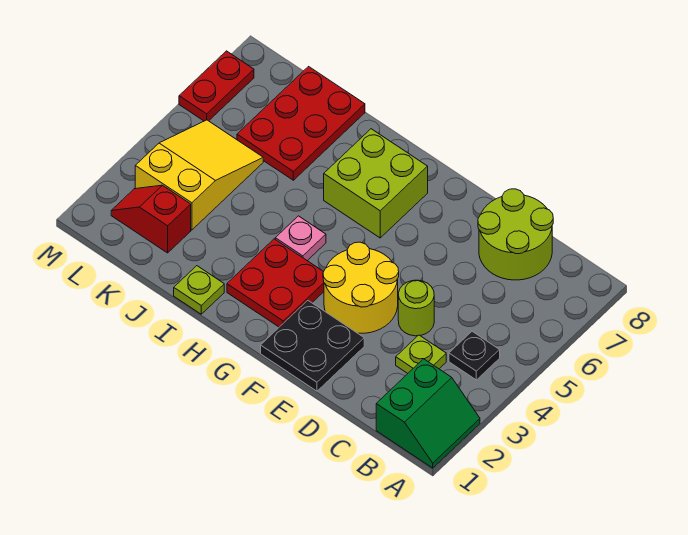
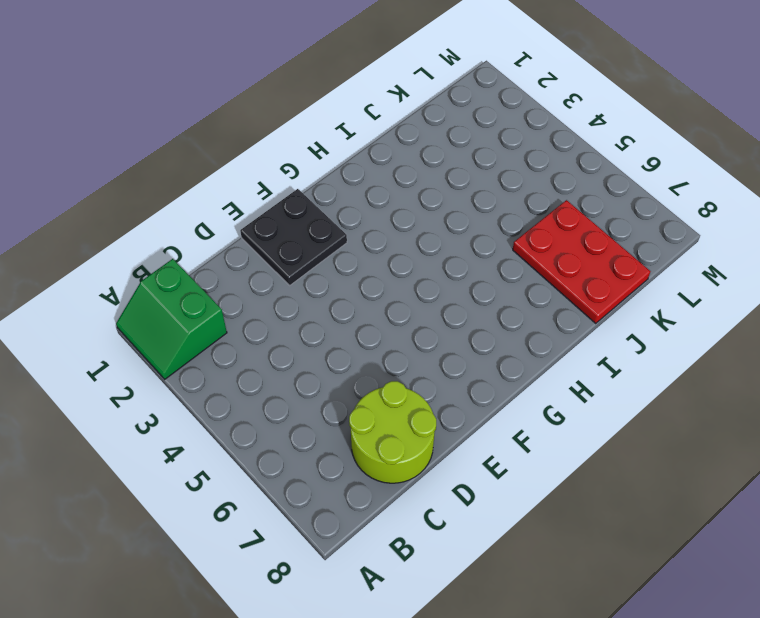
none -> black plate B4 level 1
none -> lime plate C3 level 1
none -> lime round brick D4 level 1

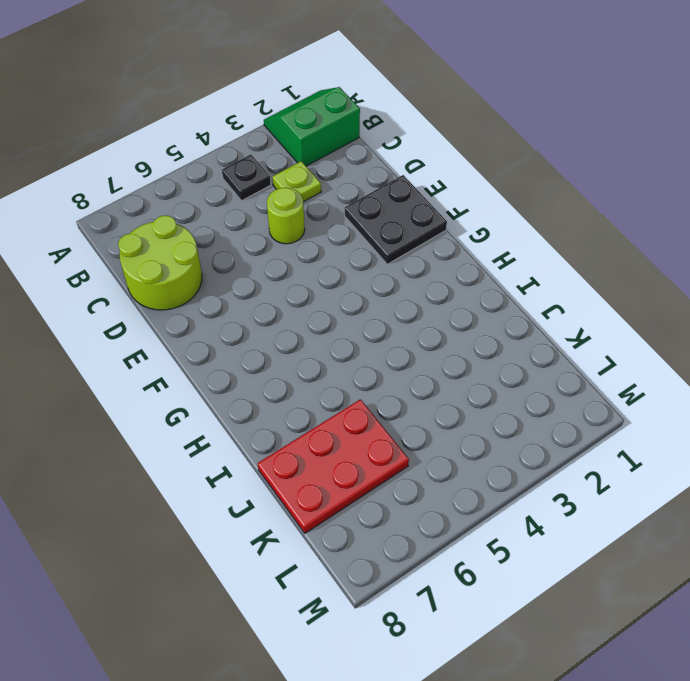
none -> yellow round brick E3:F4 level 1
none -> red plate G2:H3 level 1
none -> lime brick G6:H7 level 1

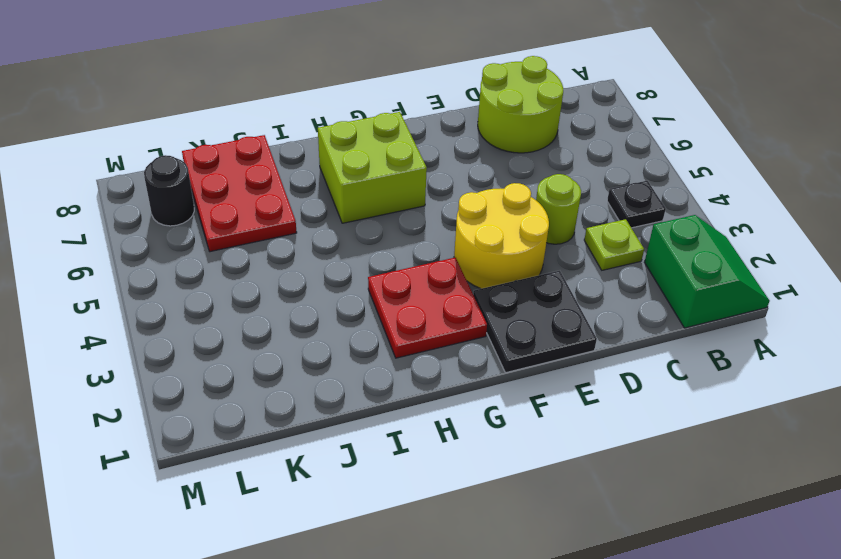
black round brick L7 level 1 -> none
none -> pink plate H4 level 1
none -> lime plate I1 level 1
none -> red slope K2:L2 level 1 top K

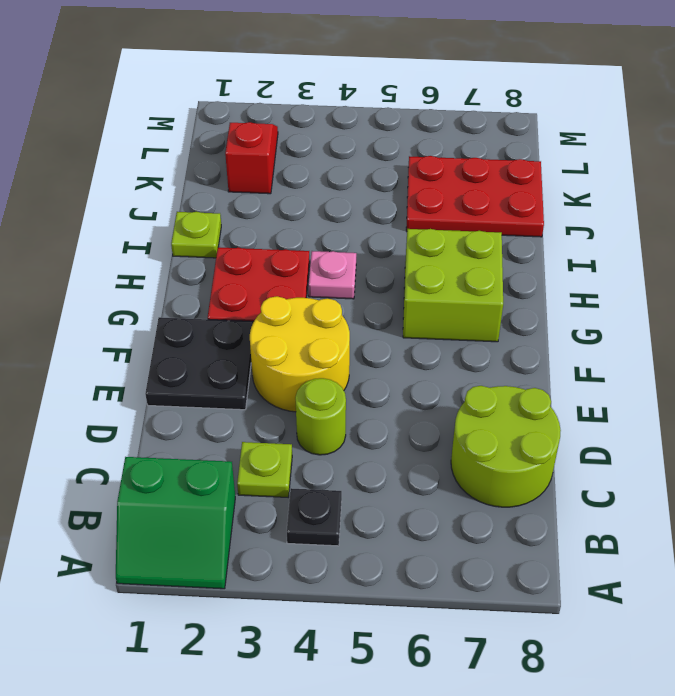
none -> yellow slope K3:L5 level 1 top 3
none -> red plate M6:M7 level 1

